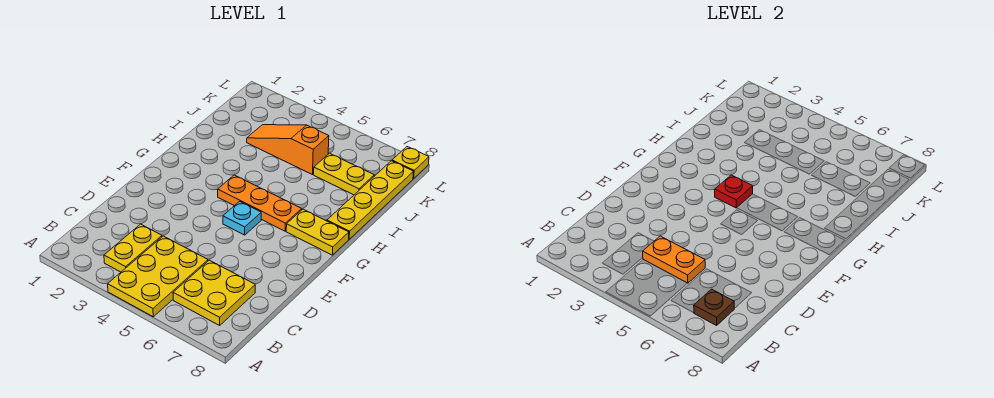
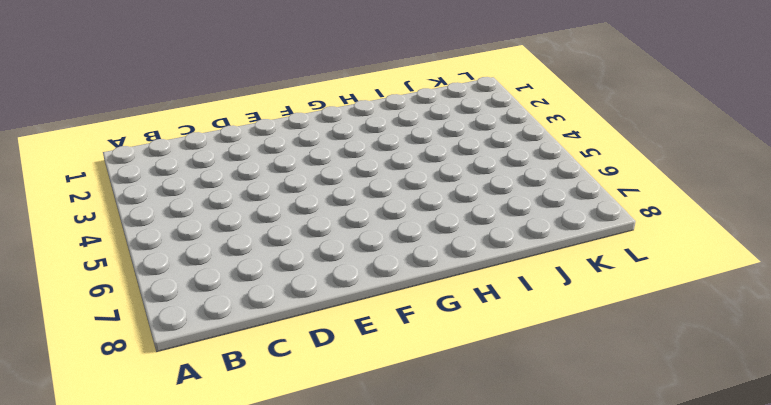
none -> yellow plate A4:C5 level 1
none -> yellow plate B3:C3 level 1
none -> yellow plate B6:C7 level 1

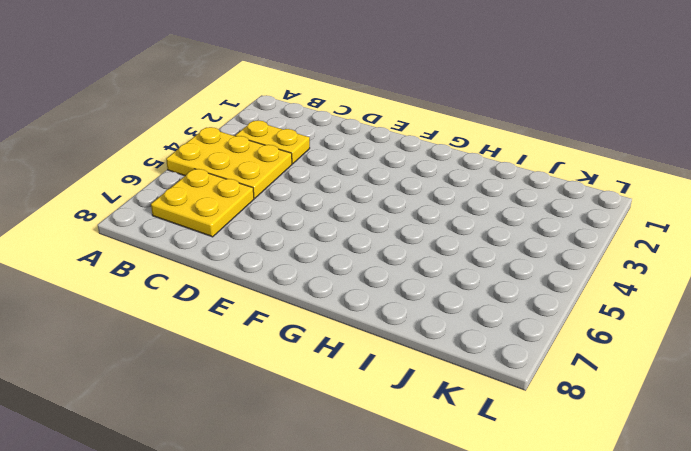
none -> cyan plate F5 level 1
none -> orange plate G4:G6 level 1
none -> yellow plate G7:G8 level 1

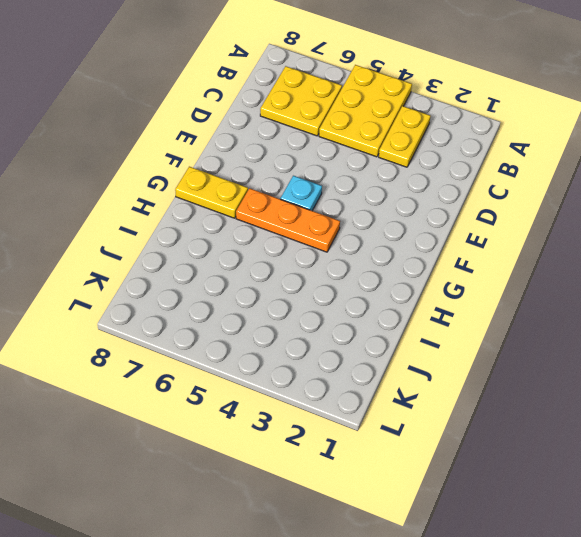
none -> yellow plate H8:K8 level 1
none -> orange slope J3:J5 level 1 top 5
none -> yellow plate J6:J7 level 1

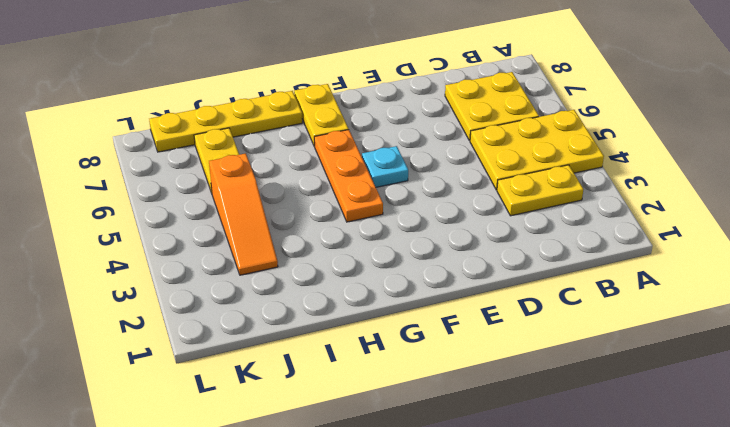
none -> yellow plate L8 level 1
none -> brown plate B7 level 2
none -> orange plate C4:C5 level 2

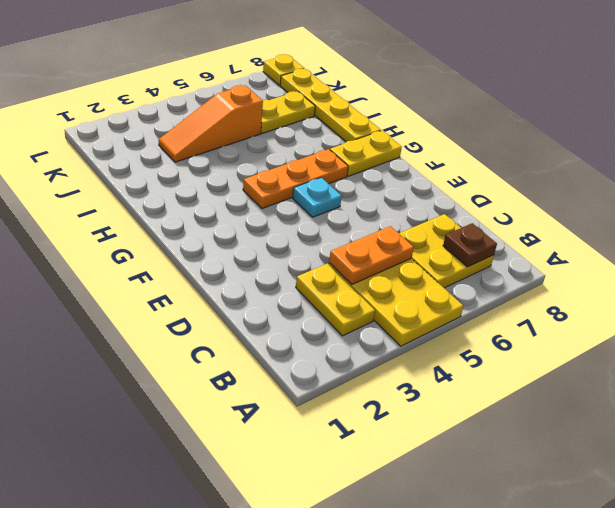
none -> red plate G4 level 2

